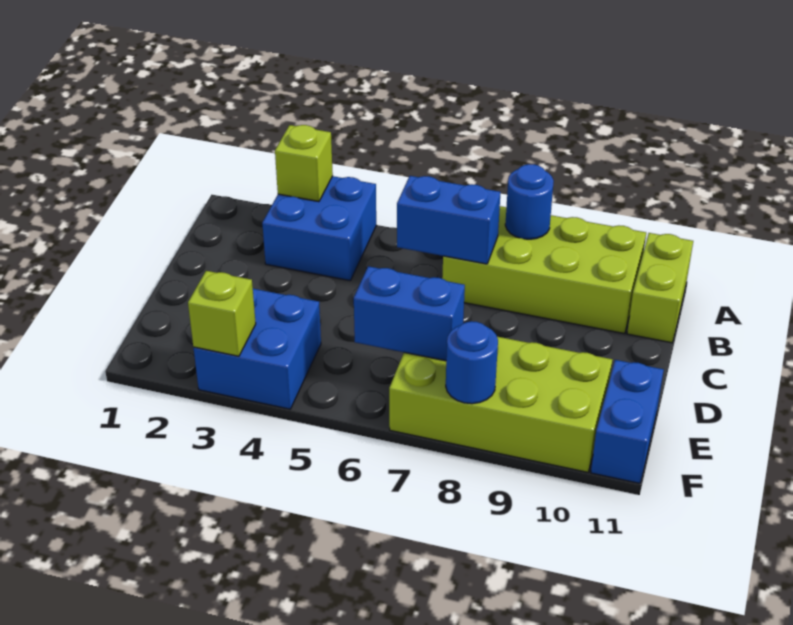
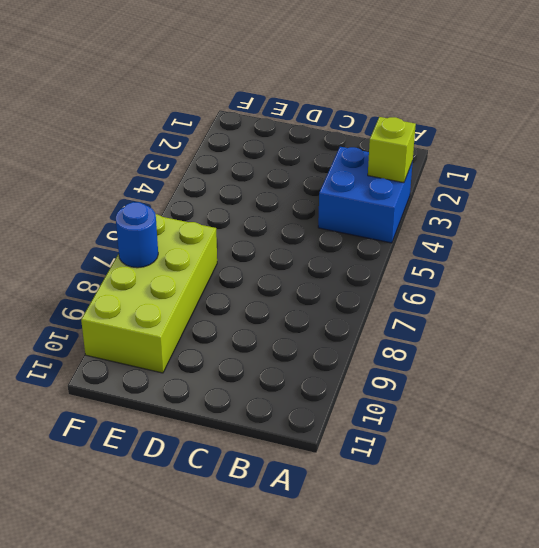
none -> lime brick A7:B10 level 1
none -> lime brick A11:B11 level 1
none -> blue brick E3:F4 level 1

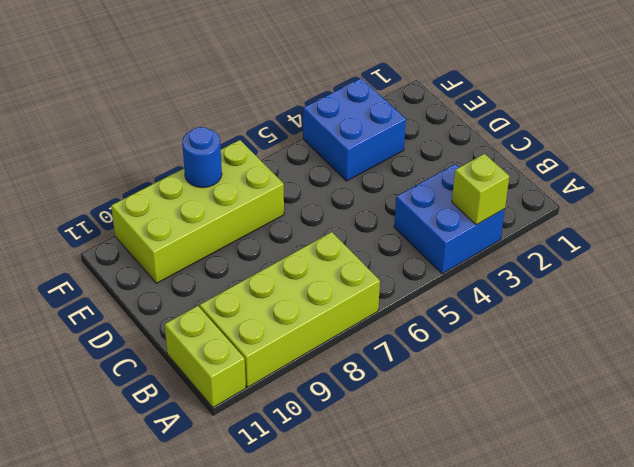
none -> blue brick E11:F11 level 1
none -> blue round brick A8 level 2
none -> blue brick B6:B7 level 2

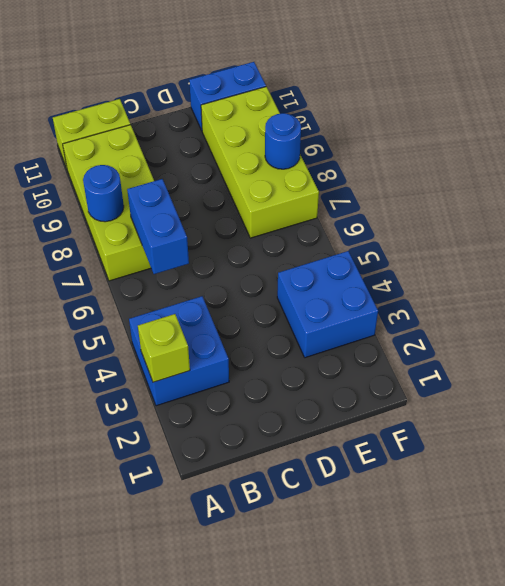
none -> blue brick E6:E7 level 2
none -> lime brick F3 level 2

